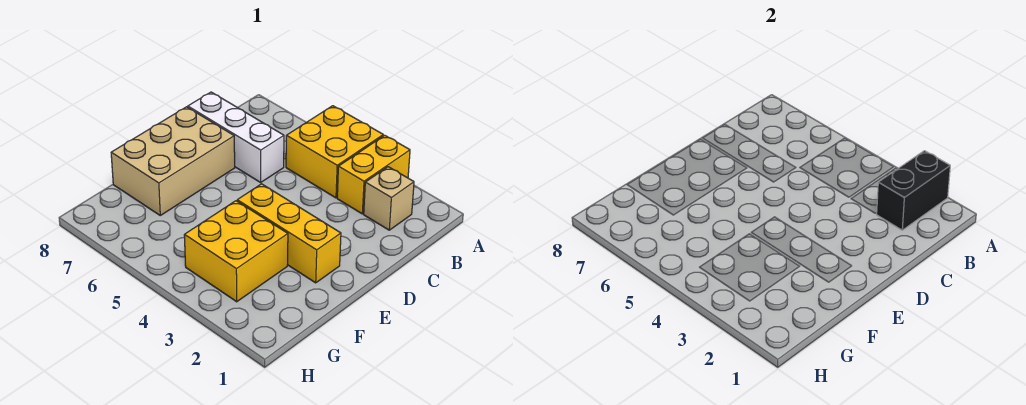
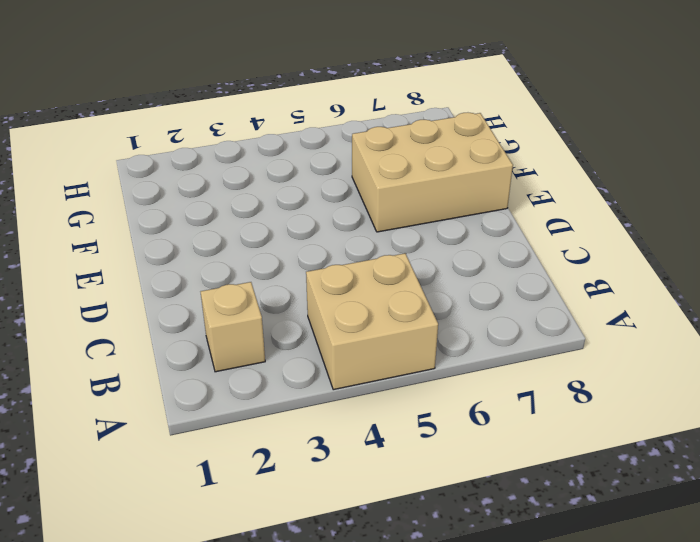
tan brick A4:B5 level 1 -> yellow brick A4:B5 level 1
tan brick E6:F8 level 1 -> tan brick D7:F8 level 1
none -> yellow brick A3:B3 level 1
none -> white brick C6:C8 level 1

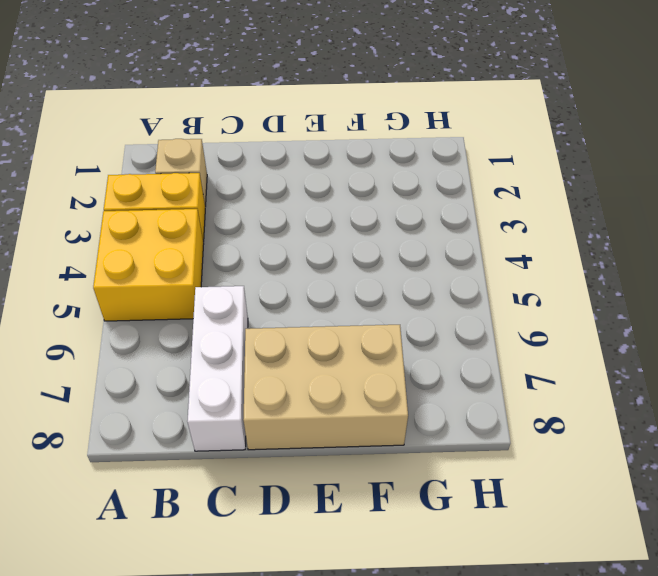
none -> yellow brick E2:E4 level 1
none -> yellow brick F3:G4 level 1

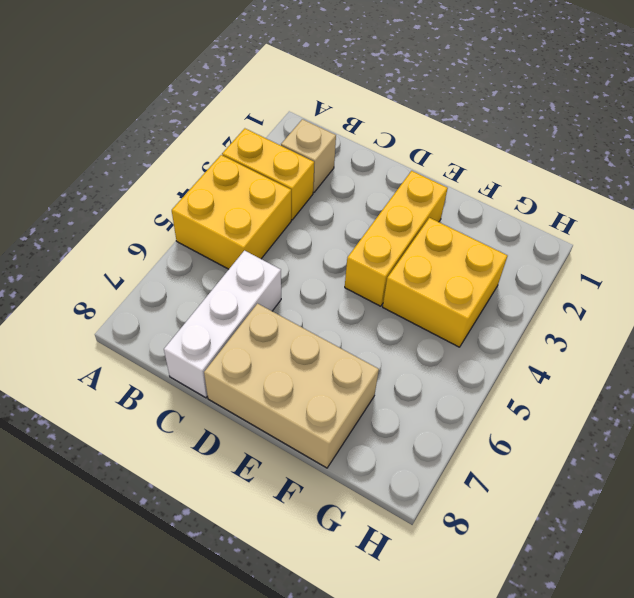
none -> black brick A2:B2 level 2

